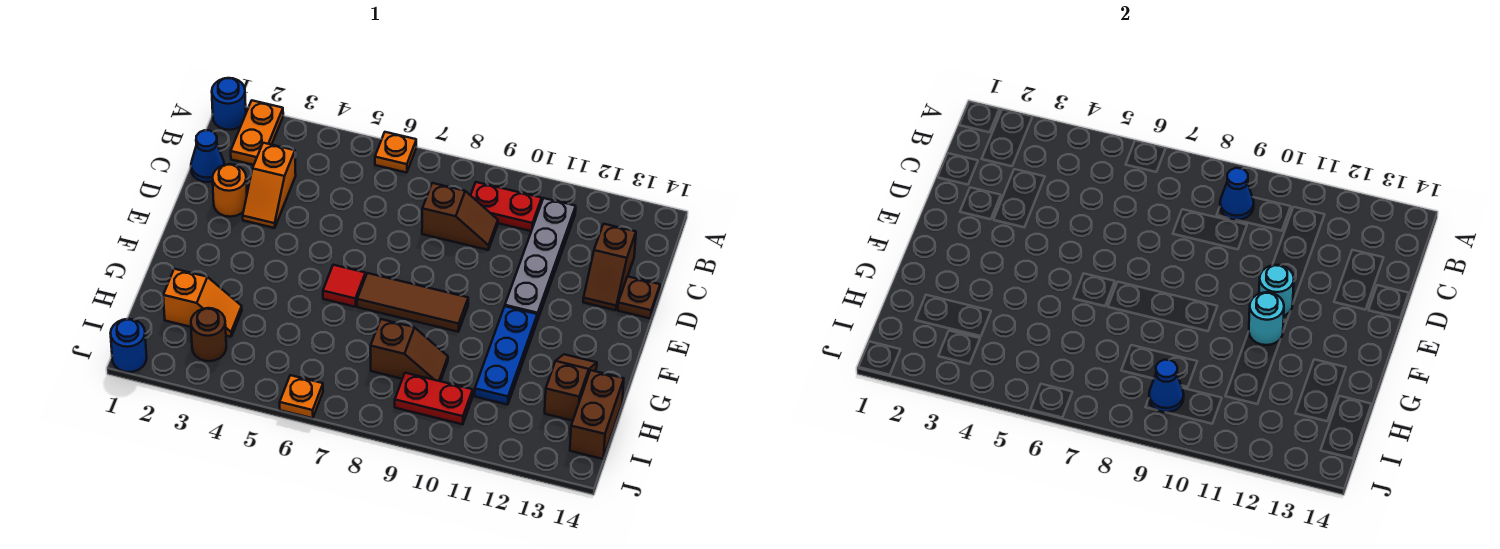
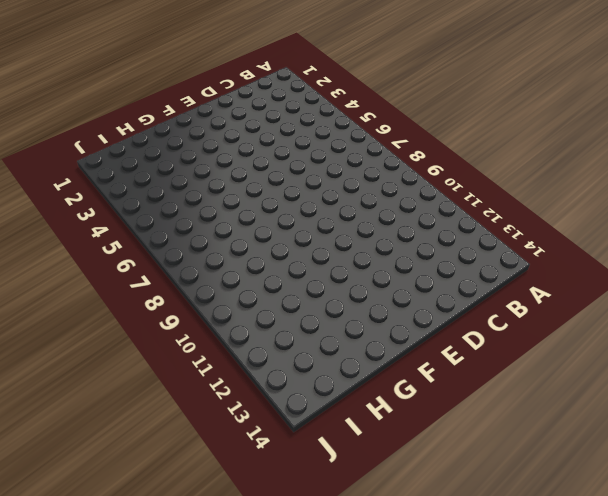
none -> blue round brick A1 level 1
none -> orange plate A2:B2 level 1
none -> orange plate A6 level 1

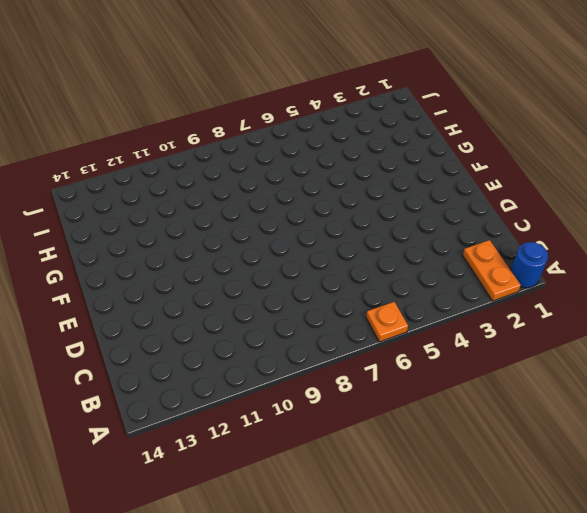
none -> red plate B9:B10 level 1
none -> grey plate B11:E11 level 1
none -> blue cone C1 level 1

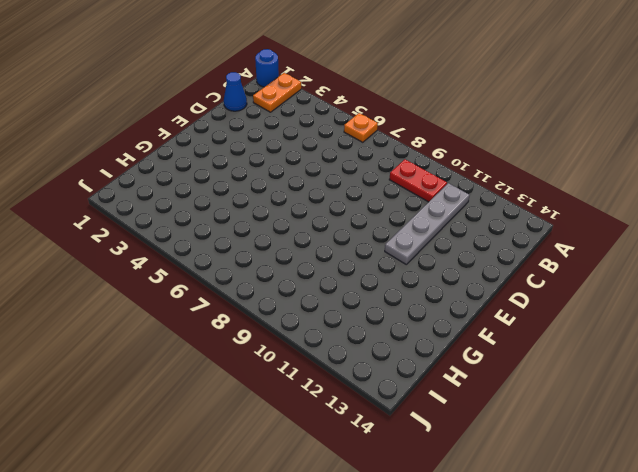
none -> orange slope C3:D3 level 1 top C
none -> brown slope C8:C9 level 1 top 8
none -> brown slope C13:D13 level 1 top C

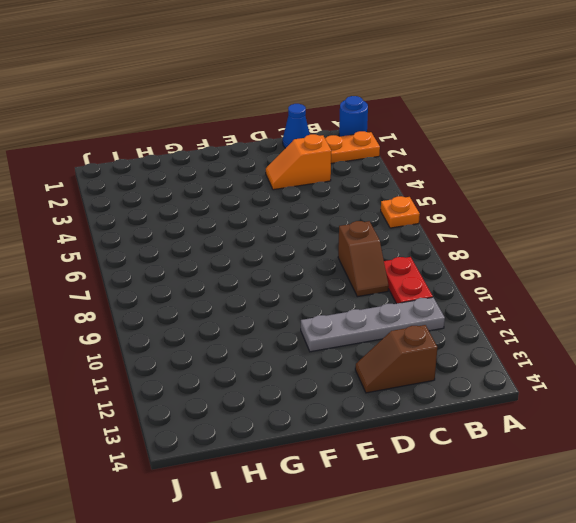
none -> orange round brick D2 level 1
none -> brown plate D14 level 1
none -> red tile F6 level 1

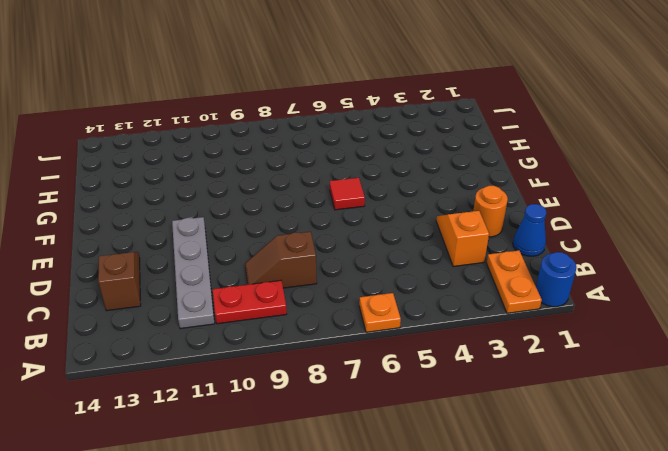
none -> brown plate D14 level 1
none -> brown tile F7:F9 level 1
none -> blue plate F11:H11 level 1

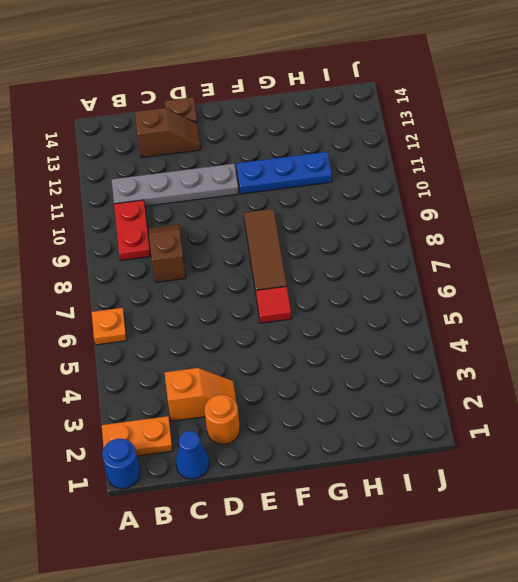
none -> brown slope G13:H13 level 1 top H
none -> orange slope H2:H3 level 1 top 2
none -> brown slope H8:H9 level 1 top 8

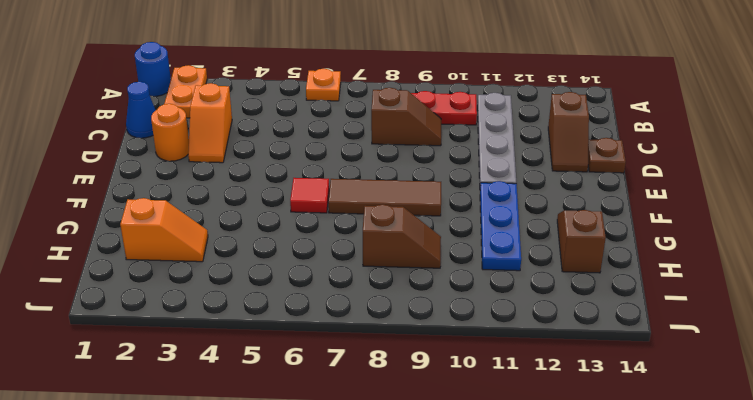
none -> brown brick H14:I14 level 1
none -> brown round brick I3 level 1
none -> red plate I9:I10 level 1

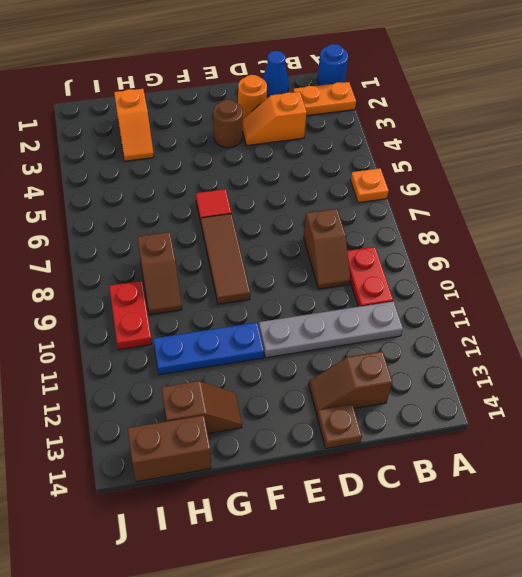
brown round brick E3 level 1 -> brown round brick I3 level 1
none -> blue round brick J1 level 1
none -> orange plate J6 level 1
none -> blue cone B9 level 2

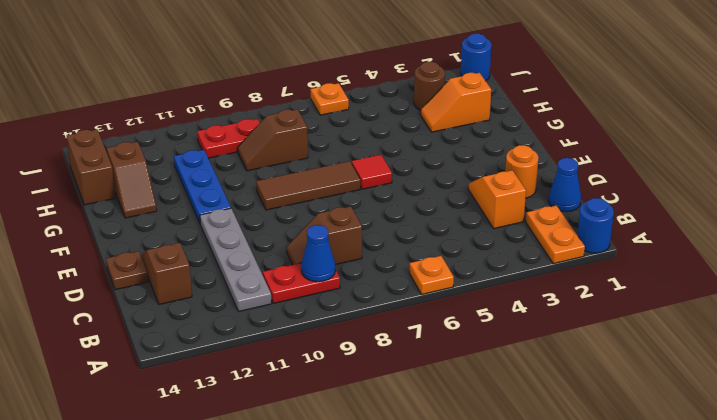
none -> cyan round brick E11 level 2
none -> cyan round brick F11 level 2
none -> blue cone I9 level 2

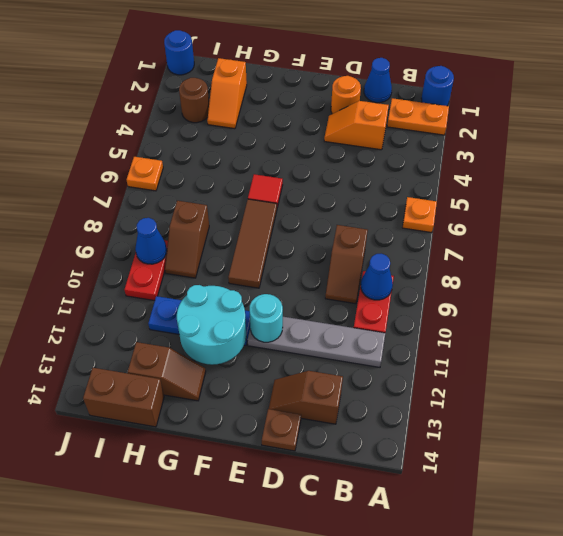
cyan round brick F11:G12 level 2 -> cyan round brick F11 level 2

